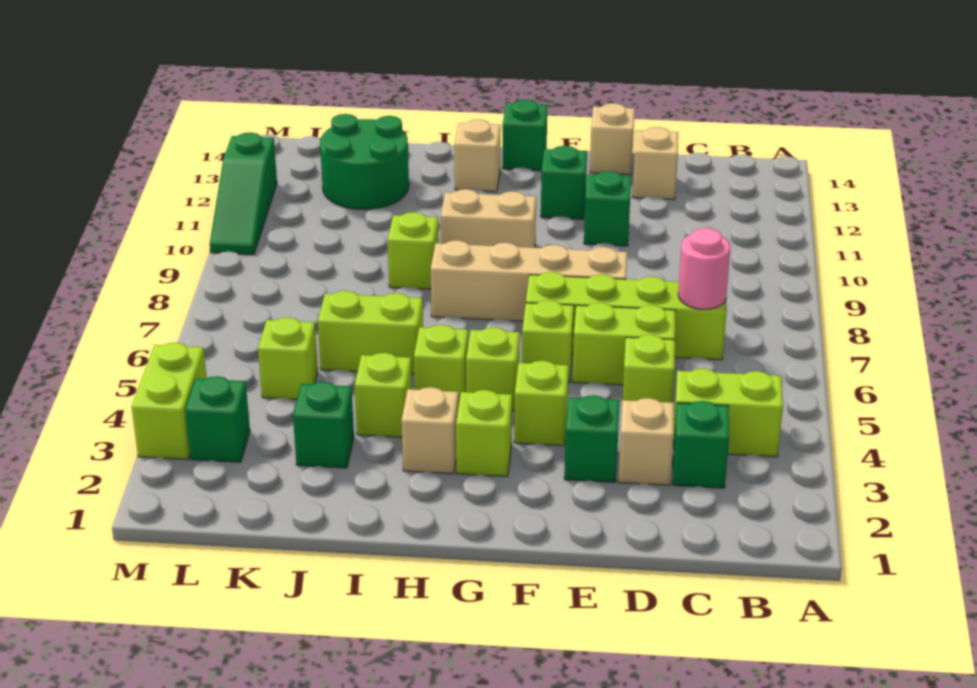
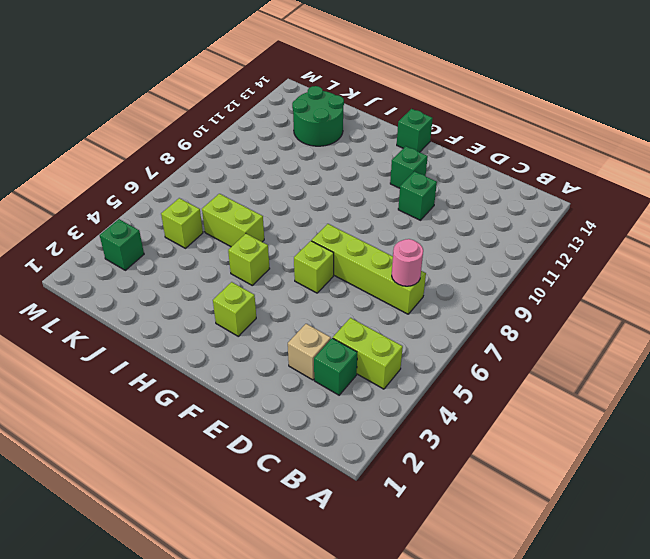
none -> lime brick D5 level 1
none -> lime brick D6:E6 level 1
none -> tan brick D13 level 1
none -> green brick E3 level 1

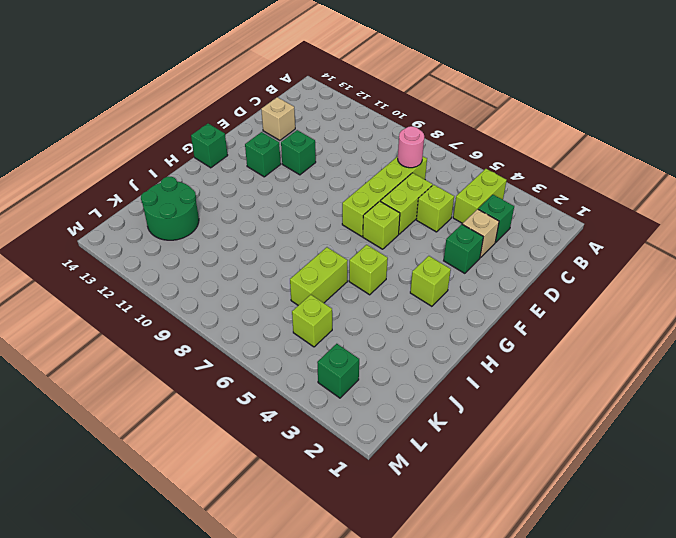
none -> tan brick E8:H8 level 1
none -> tan brick E14 level 1
none -> lime brick F4 level 1
none -> lime brick G5 level 1

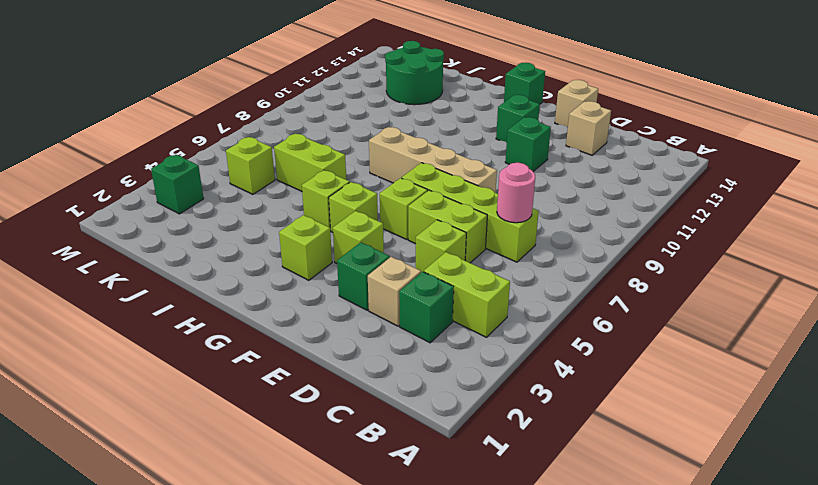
none -> tan brick G10:H10 level 1
none -> tan brick H3 level 1
none -> tan brick H13 level 1
none -> lime brick I4 level 1

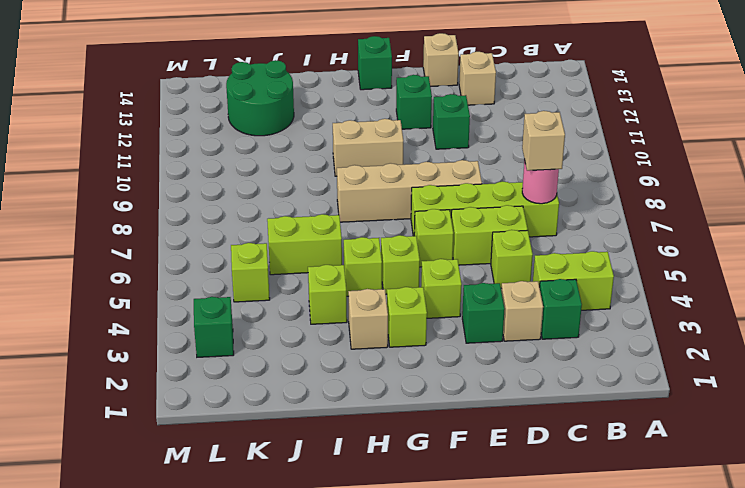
tan brick C7 level 3 -> tan brick H13 level 1
none -> lime brick I9 level 1
none -> green brick J3 level 1
none -> lime brick M3:M4 level 1
none -> green slope M10:M12 level 1 top 12

